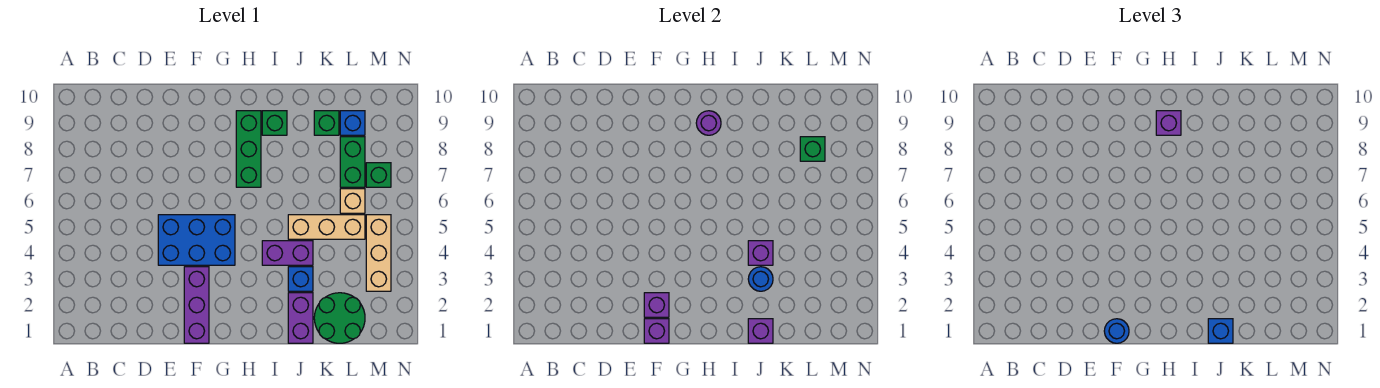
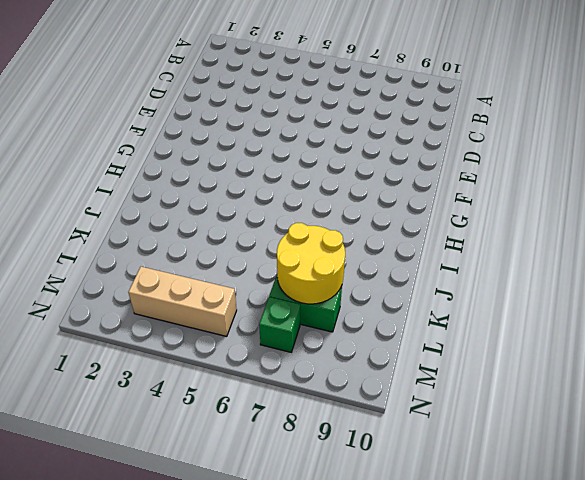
yellow round brick K7:L8 level 2 -> green brick L8 level 2
none -> blue brick E4:G5 level 1
none -> purple brick F1:F3 level 1
none -> green brick H7:H9 level 1

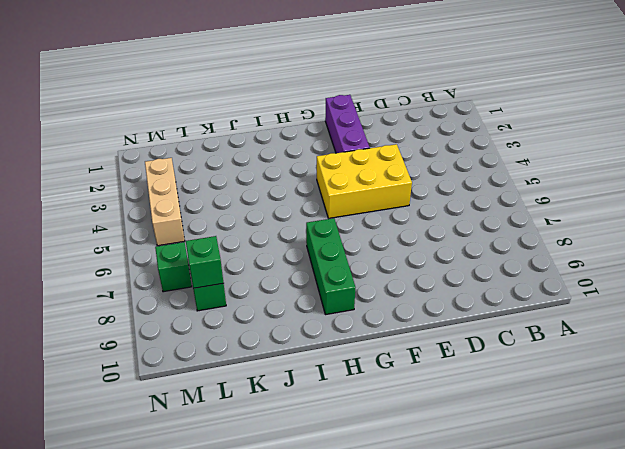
yellow brick E4:G5 level 1 -> blue brick E4:G5 level 1
none -> purple brick I4:J4 level 1
none -> green brick I9 level 1
none -> purple brick J1:J2 level 1

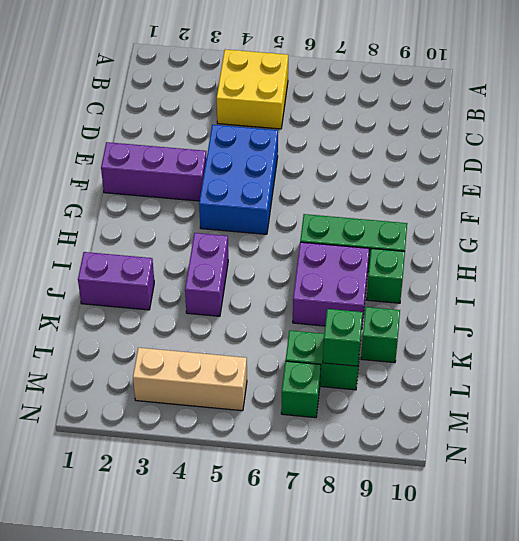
yellow brick B4:C5 level 1 -> none
purple brick I7:J8 level 1 -> none
none -> blue brick J3 level 1
none -> tan brick J5:L5 level 1
none -> green round brick K1:L2 level 1

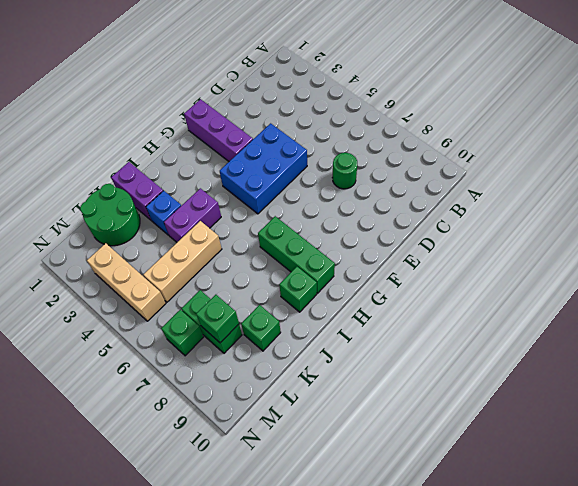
green round brick D7 level 1 -> none
none -> tan brick L6 level 1
none -> blue brick L9 level 1
none -> purple brick F1 level 2

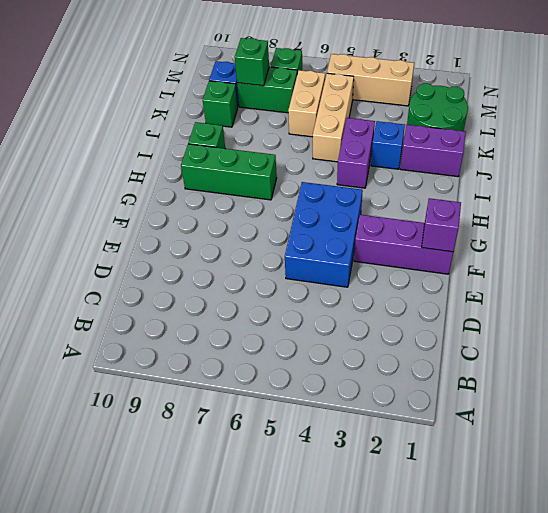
tan brick K6:L6 level 1 -> tan brick L6 level 1
none -> purple brick F2 level 2
none -> purple round brick H9 level 2
none -> purple brick J1 level 2

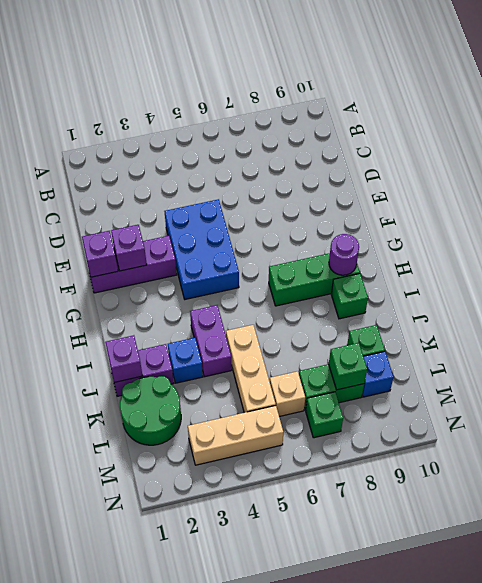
none -> blue round brick J3 level 2
none -> purple brick J4 level 2
none -> blue round brick F1 level 3

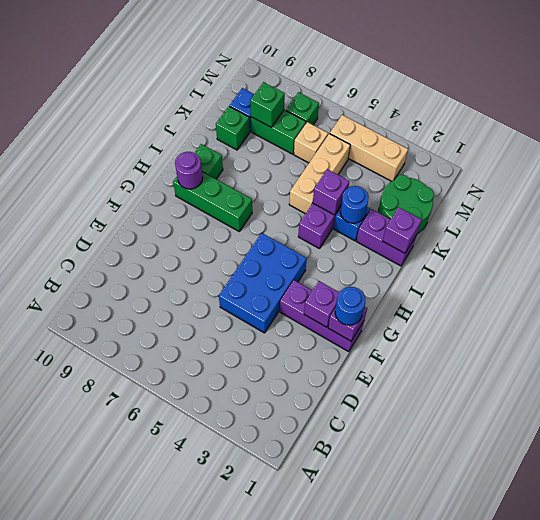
none -> purple brick H9 level 3
none -> blue brick J1 level 3

